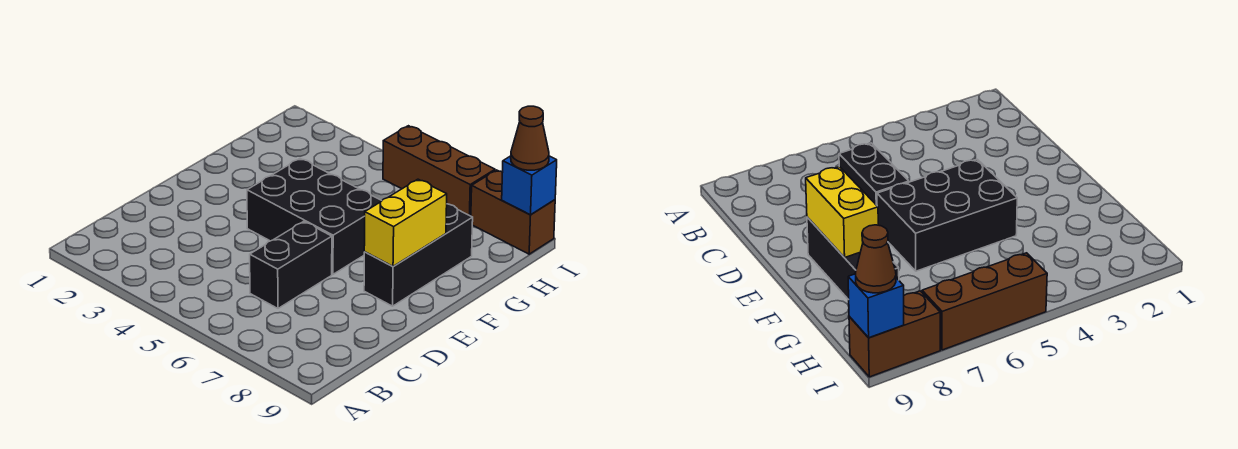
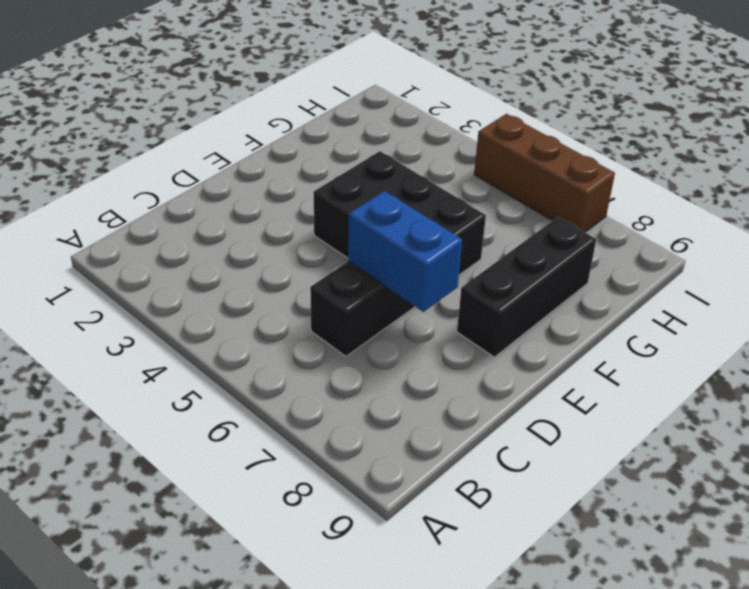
blue brick D6:D7 level 2 -> none
none -> brown brick I8:I9 level 1
none -> yellow brick E8:F8 level 2

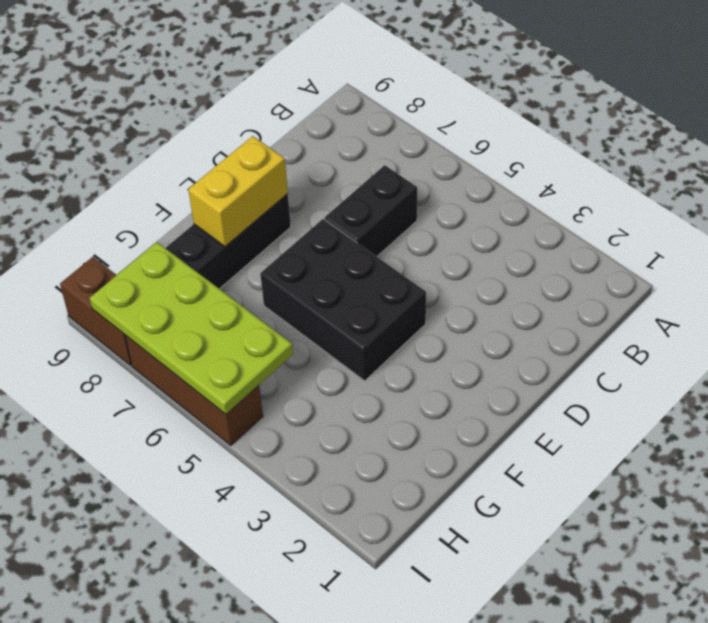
lime plate H5:I8 level 2 -> none
none -> blue brick I9 level 2
none -> brown cone I9 level 3

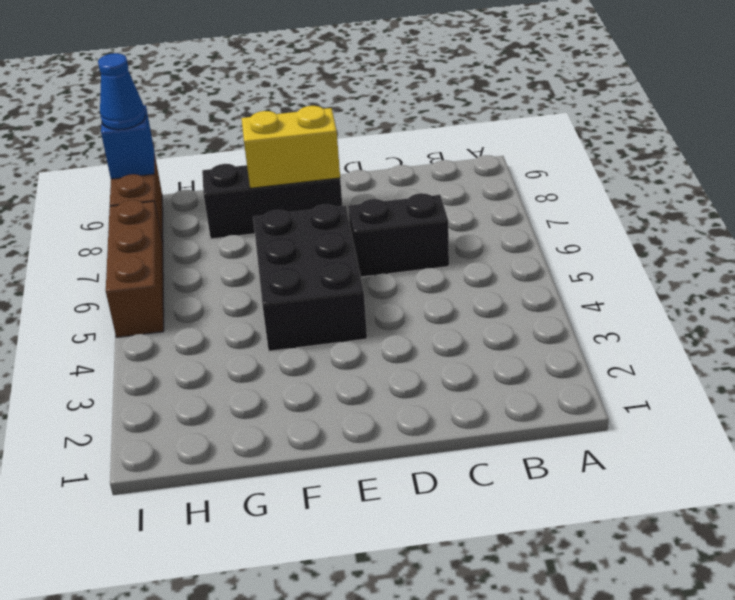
blue cone I9 level 3 -> brown cone I9 level 3

